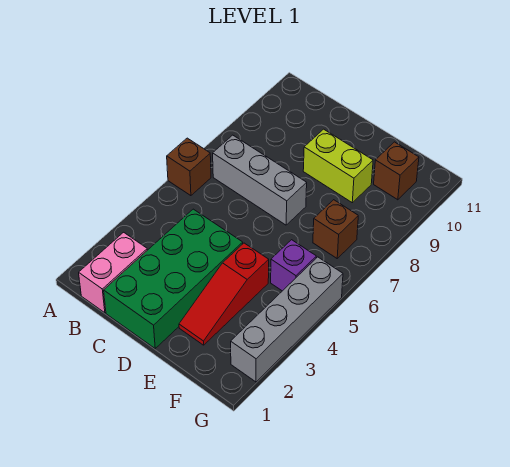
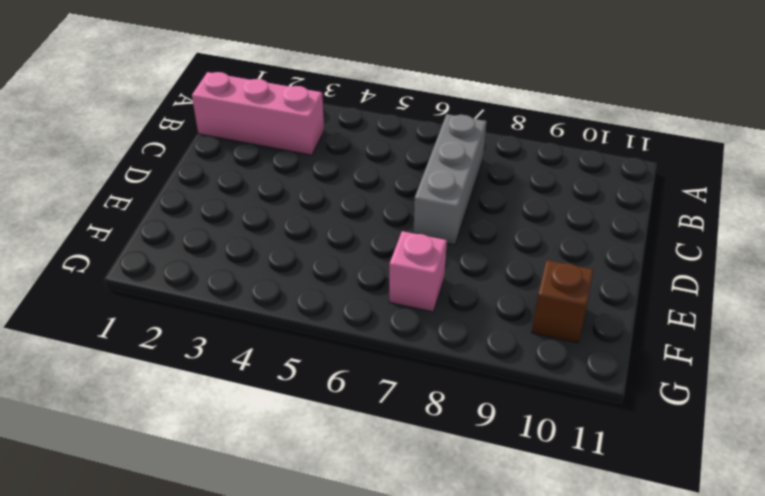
pink brick B1:B3 level 1 -> pink brick B1:B2 level 1
pink brick F7 level 1 -> brown brick F7 level 1
none -> brown brick A6 level 1
none -> green brick C1:D4 level 1

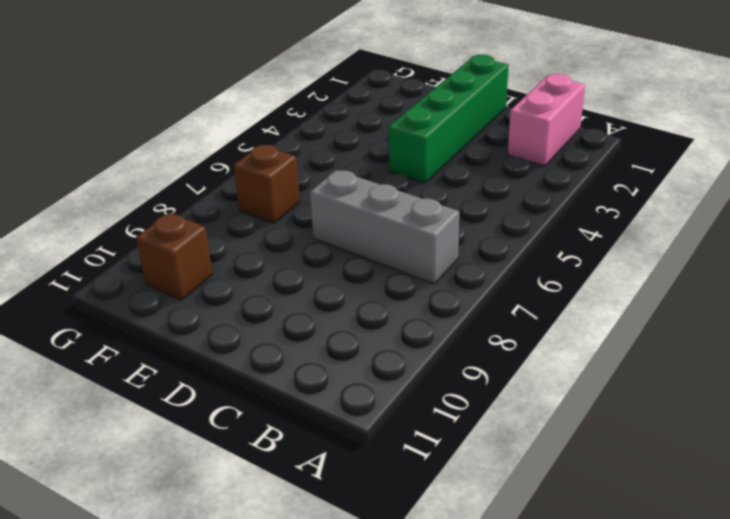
green brick D1:D4 level 1 -> green brick C1:D4 level 1
none -> brown brick A6 level 1
none -> lime brick D9:E9 level 1

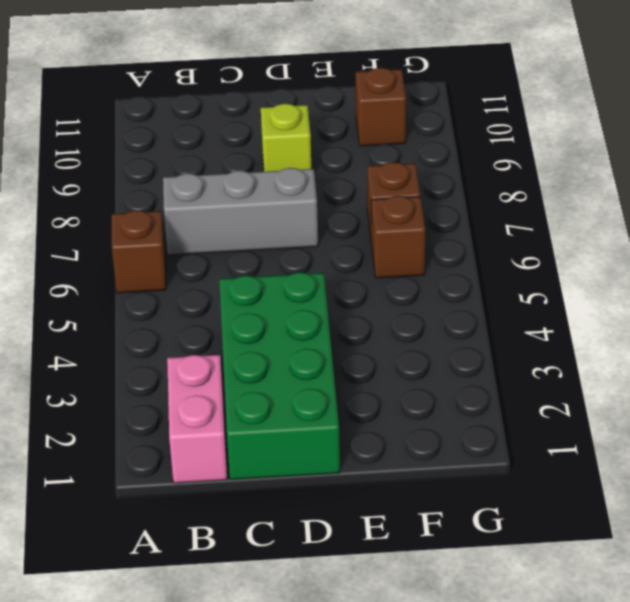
lime brick D9 level 1 -> lime brick D9:E9 level 1
brown brick F6 level 1 -> none
none -> red slope E2:E4 level 1 top 4
none -> purple brick F5 level 1

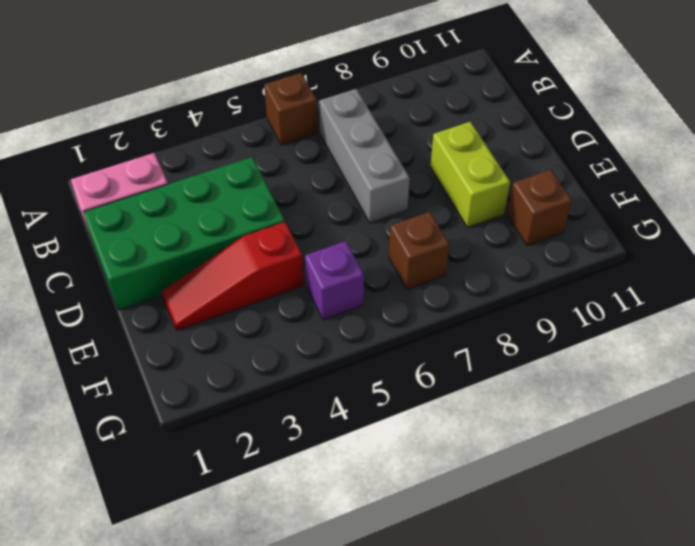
none -> grey brick G2:G5 level 1

